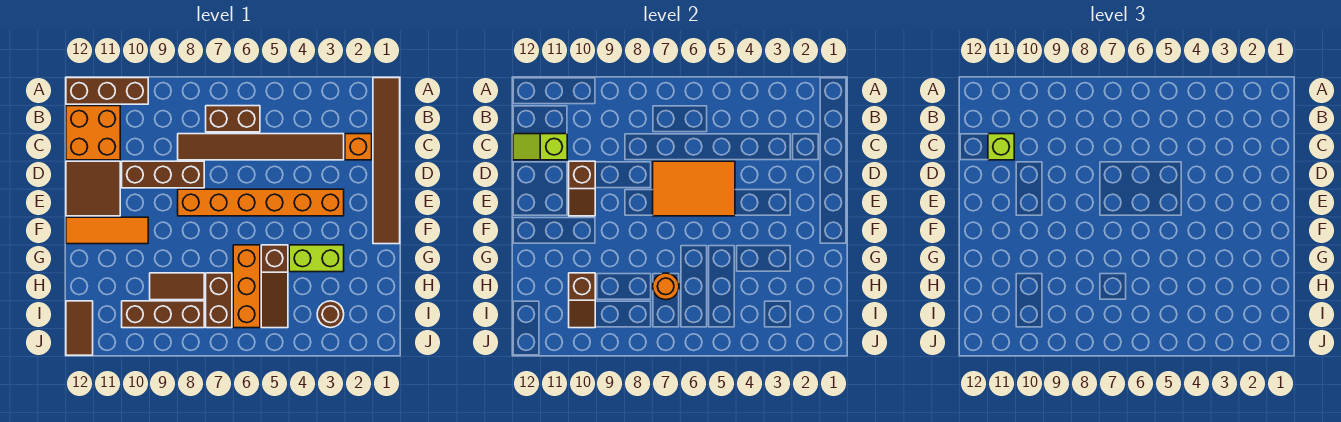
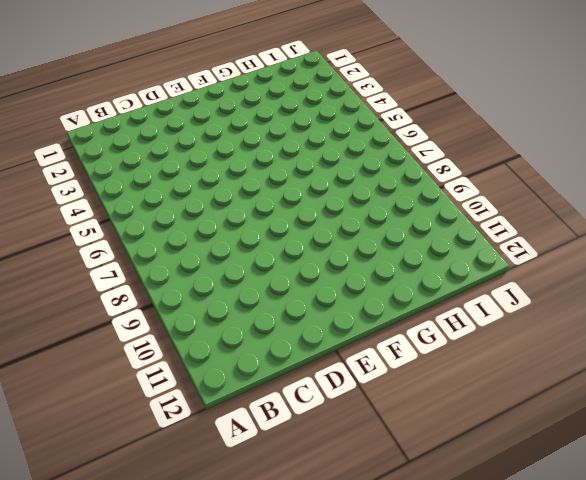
none -> brown tile A1:F1 level 1
none -> brown brick A10:A12 level 1
none -> brown brick B6:B7 level 1

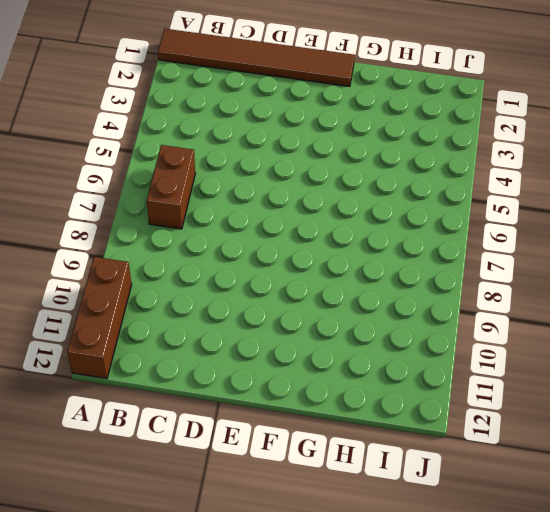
none -> orange brick B11:C12 level 1
none -> orange brick C2 level 1
none -> brown tile C3:C8 level 1

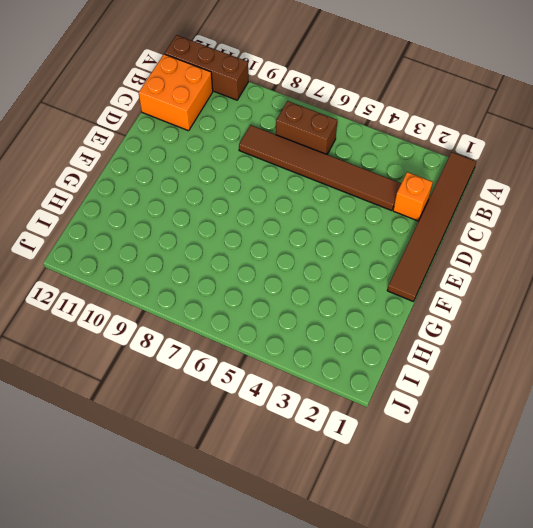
none -> brown brick D8:D10 level 1
none -> brown tile D11:E12 level 1
none -> orange brick E3:E8 level 1

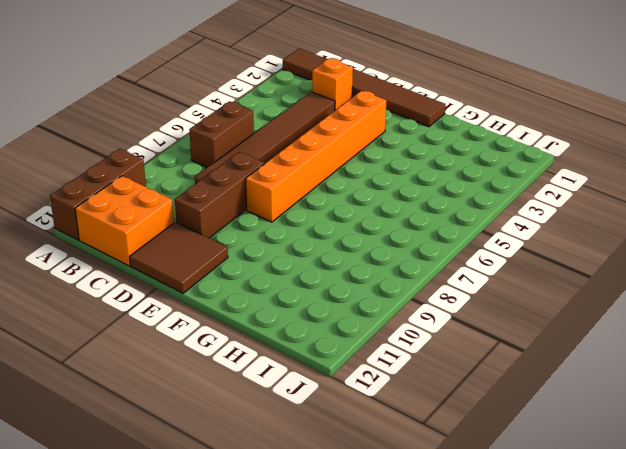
none -> orange tile F10:F12 level 1
none -> lime brick G3:G4 level 1
none -> brown slope G5:I5 level 1 top G

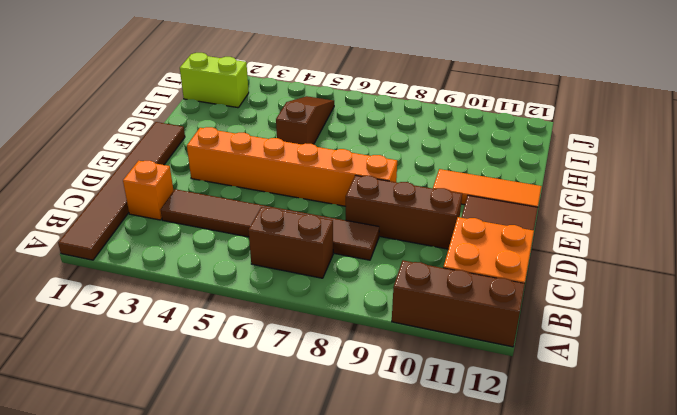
lime brick I1:I2 level 1 -> lime brick G3:G4 level 1
none -> orange brick G6:I6 level 1
none -> brown brick H7:I7 level 1
none -> brown tile H8:H9 level 1

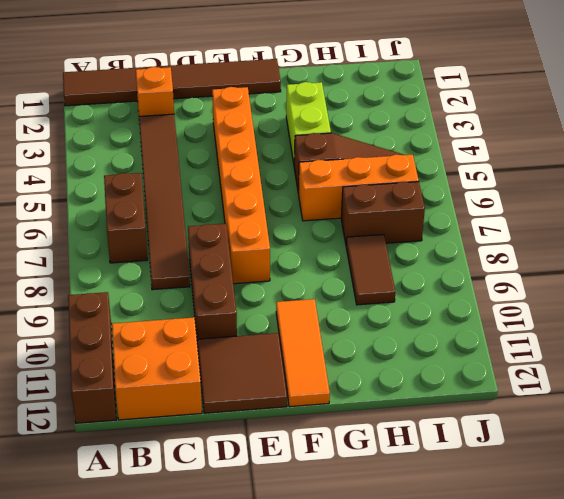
none -> brown round brick I3 level 1
none -> brown brick I8:I10 level 1
none -> brown tile I12:J12 level 1

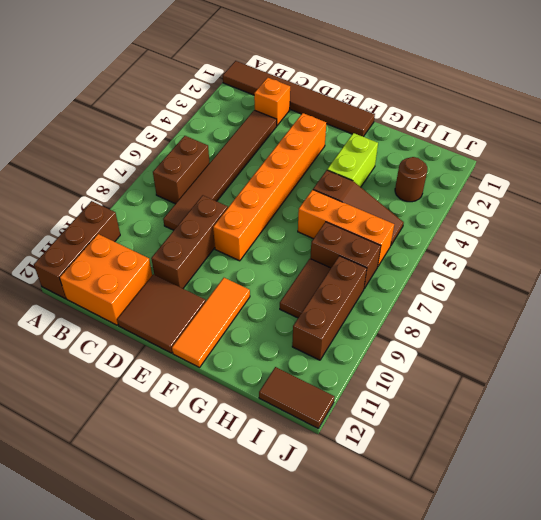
none -> lime slope C11:C12 level 2 top 11
none -> orange tile D5:E7 level 2
none -> brown slope D10:E10 level 2 top D

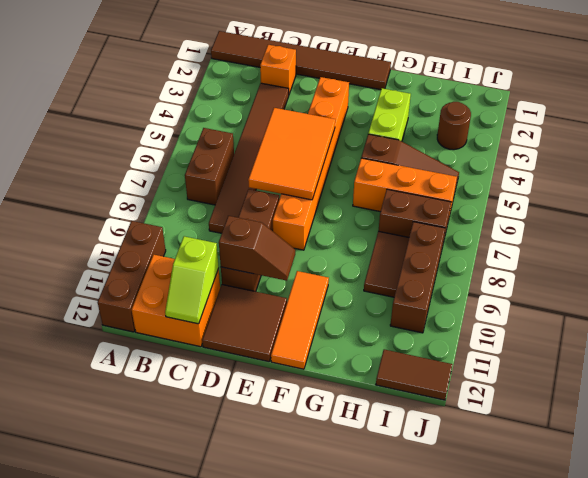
none -> orange round brick H7 level 2
none -> brown slope H10:I10 level 2 top H
none -> lime brick C11 level 3

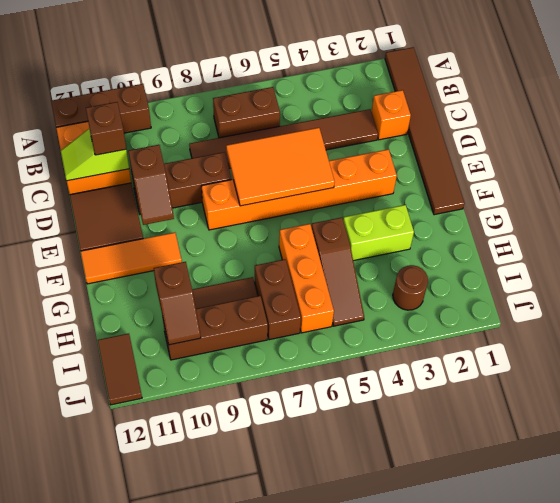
brown brick C11 level 3 -> lime brick C11 level 3
none -> orange round brick H7 level 2

